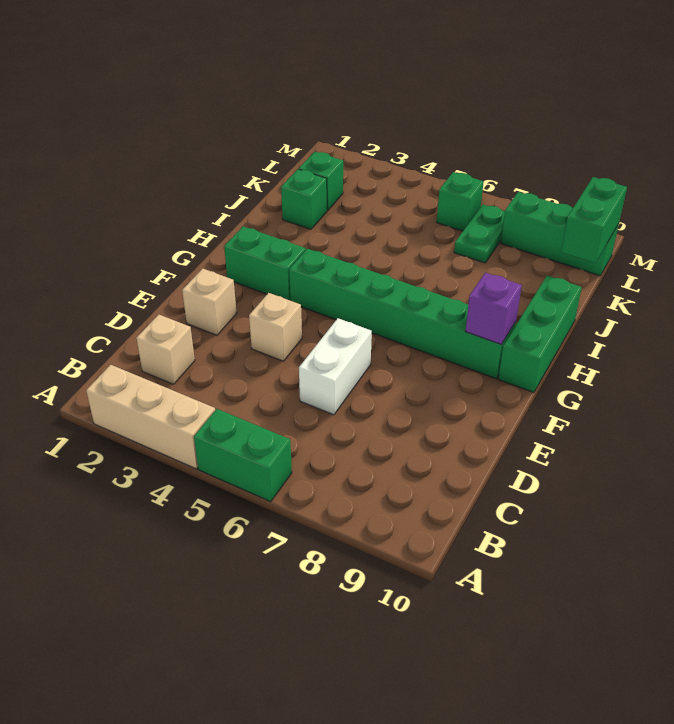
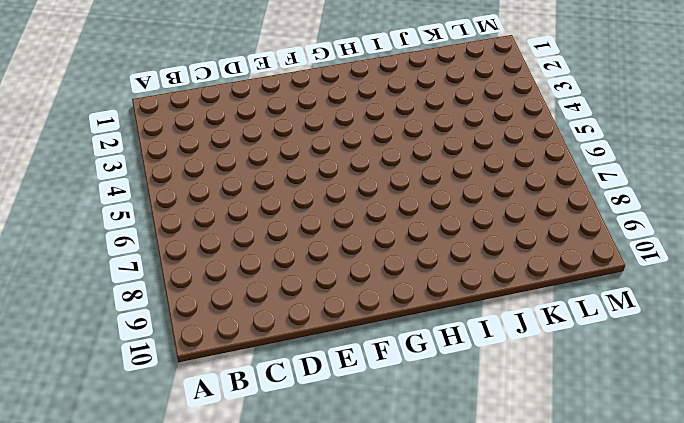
none -> tan brick A2:A4 level 1
none -> green brick A5:A6 level 1
none -> tan brick C2 level 1

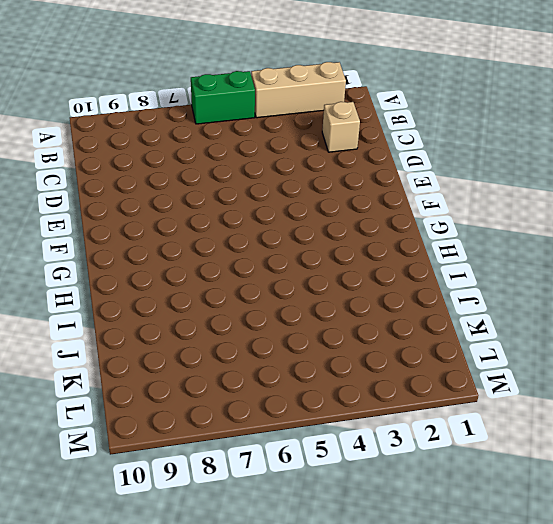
none -> white brick D6:E6 level 1
none -> tan brick E2 level 1
none -> tan brick E4 level 1

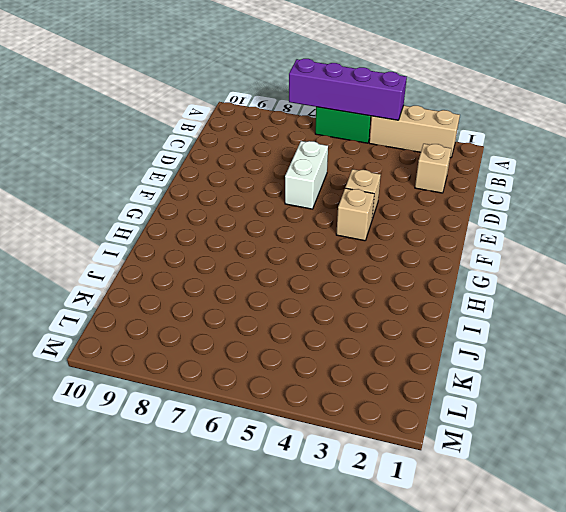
purple brick A4:A7 level 2 -> none
tan brick F4 level 1 -> tan brick E2 level 1
none -> green brick G2:G3 level 1
none -> green brick G4:G9 level 1
none -> green brick G10:I10 level 1

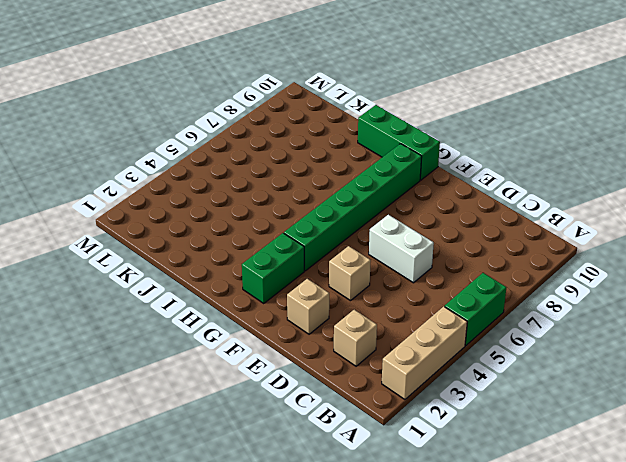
none -> green brick J2 level 1
none -> green brick K2 level 1
none -> green plate K7:L7 level 1

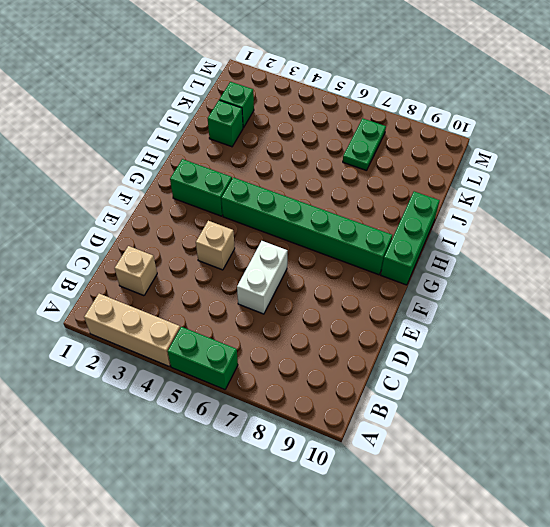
none -> tan brick E2 level 1
none -> green brick L6 level 1
none -> green brick L8:L10 level 1

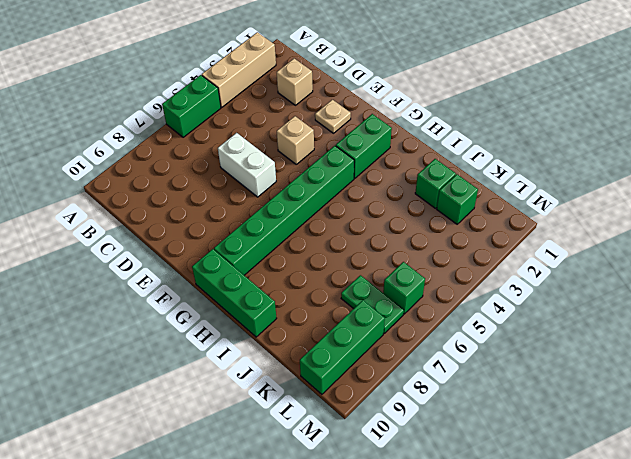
tan plate E2 level 1 -> tan brick E2 level 1
none -> purple brick G9 level 2
none -> green brick K10:L10 level 2

